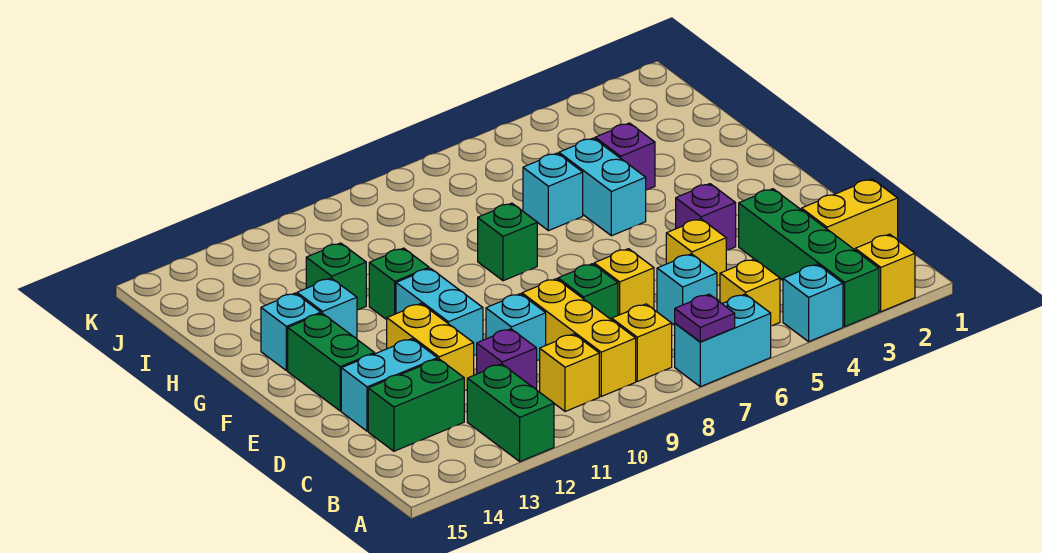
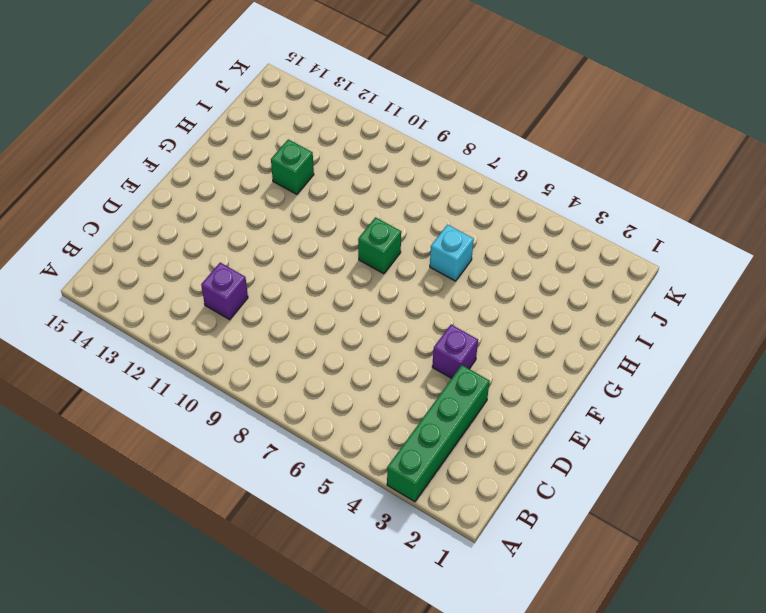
none -> yellow brick A2 level 1
none -> cyan brick A4 level 1
none -> cyan brick A6:A7 level 1
none -> green brick A12:B12 level 1

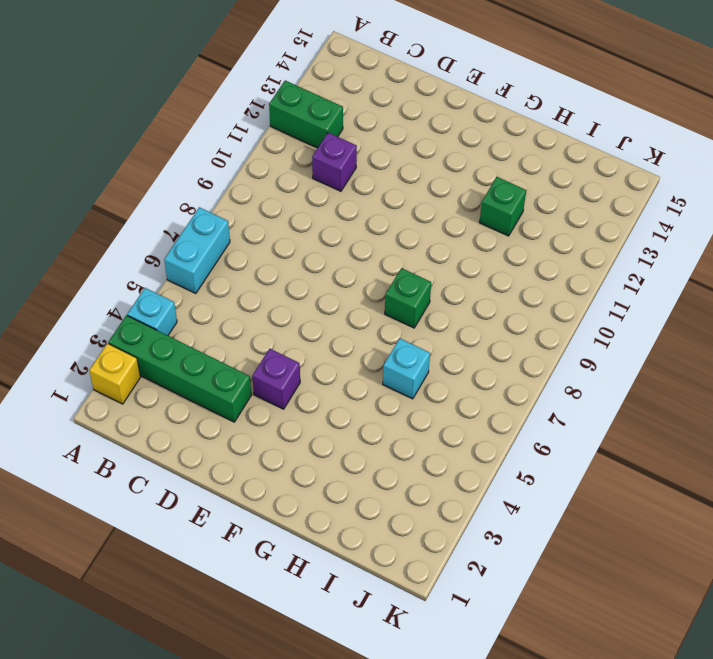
none -> yellow brick B5 level 1
none -> yellow brick B8 level 1
none -> yellow brick B9:D9 level 1
none -> yellow brick B10 level 1

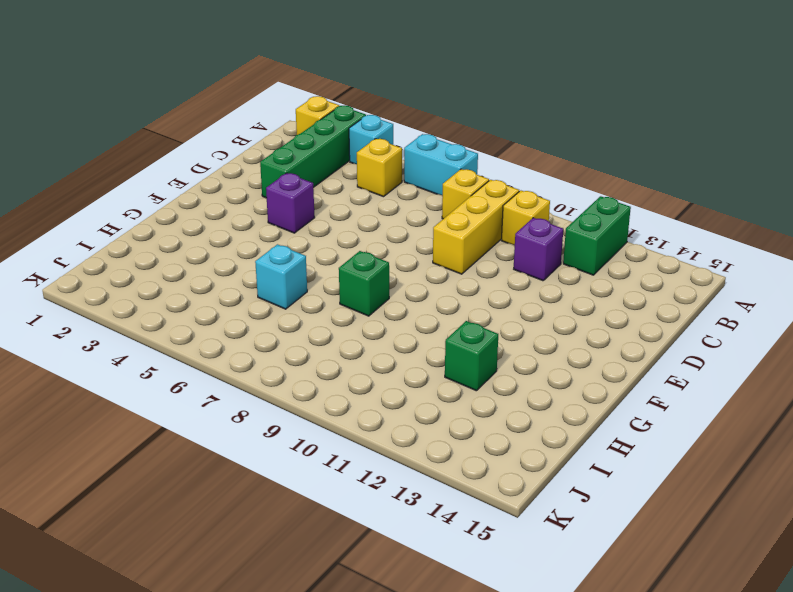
none -> yellow brick C1:C2 level 1
none -> cyan brick C6 level 1
none -> green brick C13:C14 level 1
none -> yellow brick D5 level 1

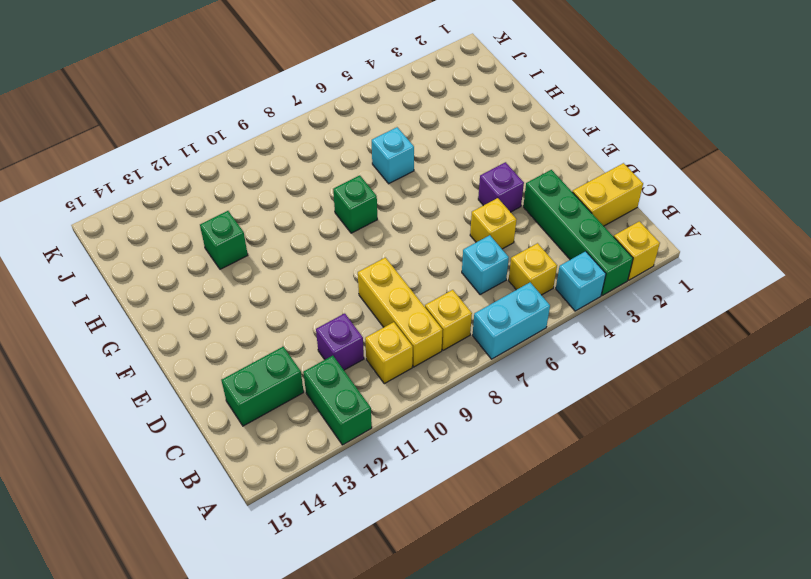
none -> yellow brick D7 level 1
none -> green brick D8 level 1
none -> cyan brick D10 level 1
none -> yellow brick D12:E12 level 1

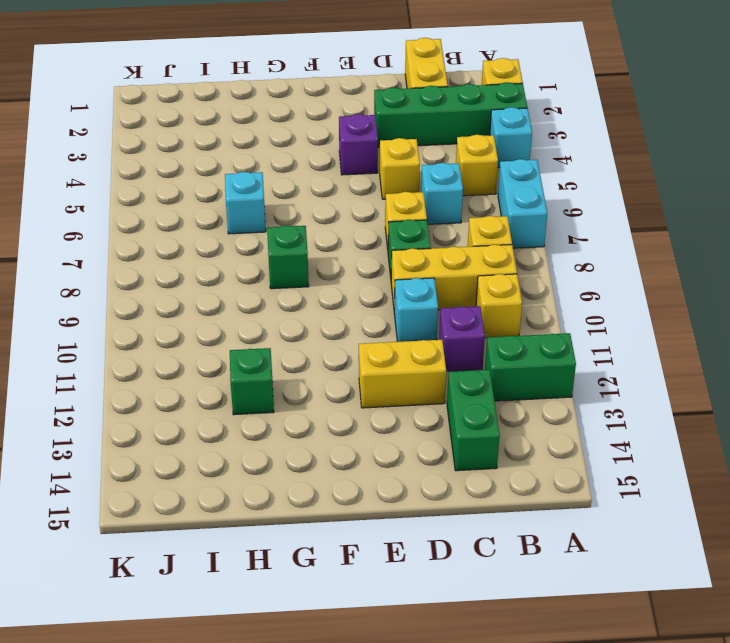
none -> cyan brick D13:D14 level 1
none -> cyan brick E11:F11 level 1
none -> green brick E14:F14 level 1
none -> cyan brick G5:H5 level 1

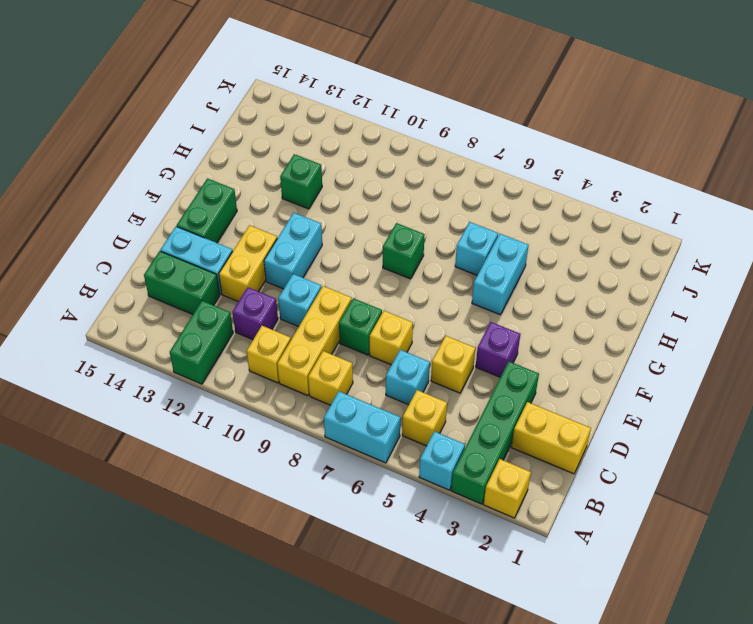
none -> green brick G11 level 1
none -> cyan brick G13 level 1
none -> cyan brick G14 level 1
none -> purple brick H4 level 1

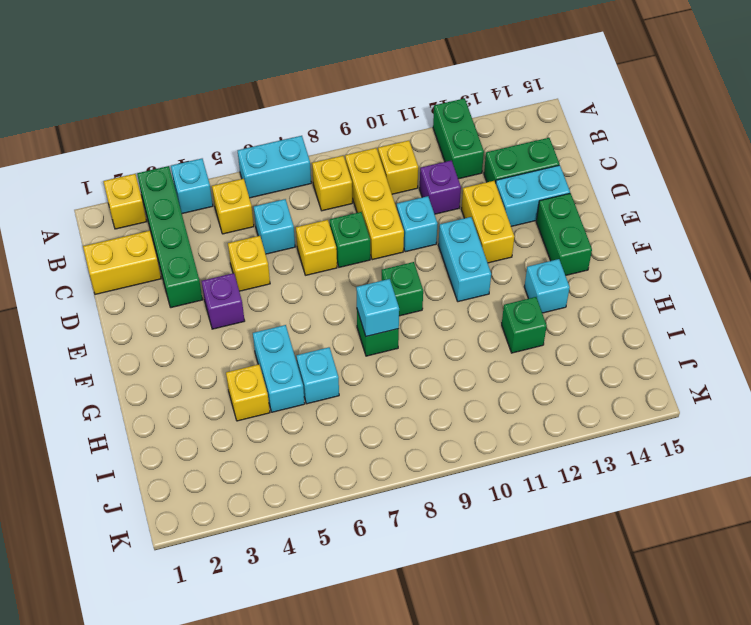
green brick F9 level 1 -> green brick G11 level 1
cyan brick G8 level 2 -> cyan brick G14 level 1
yellow brick H4 level 1 -> purple brick H4 level 1
none -> purple plate A7 level 2

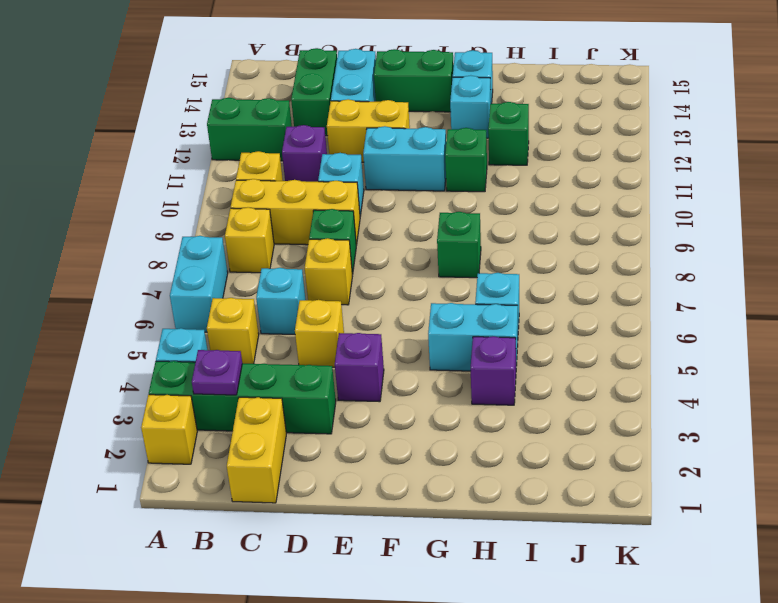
purple plate B3 level 2 -> purple plate A7 level 2

